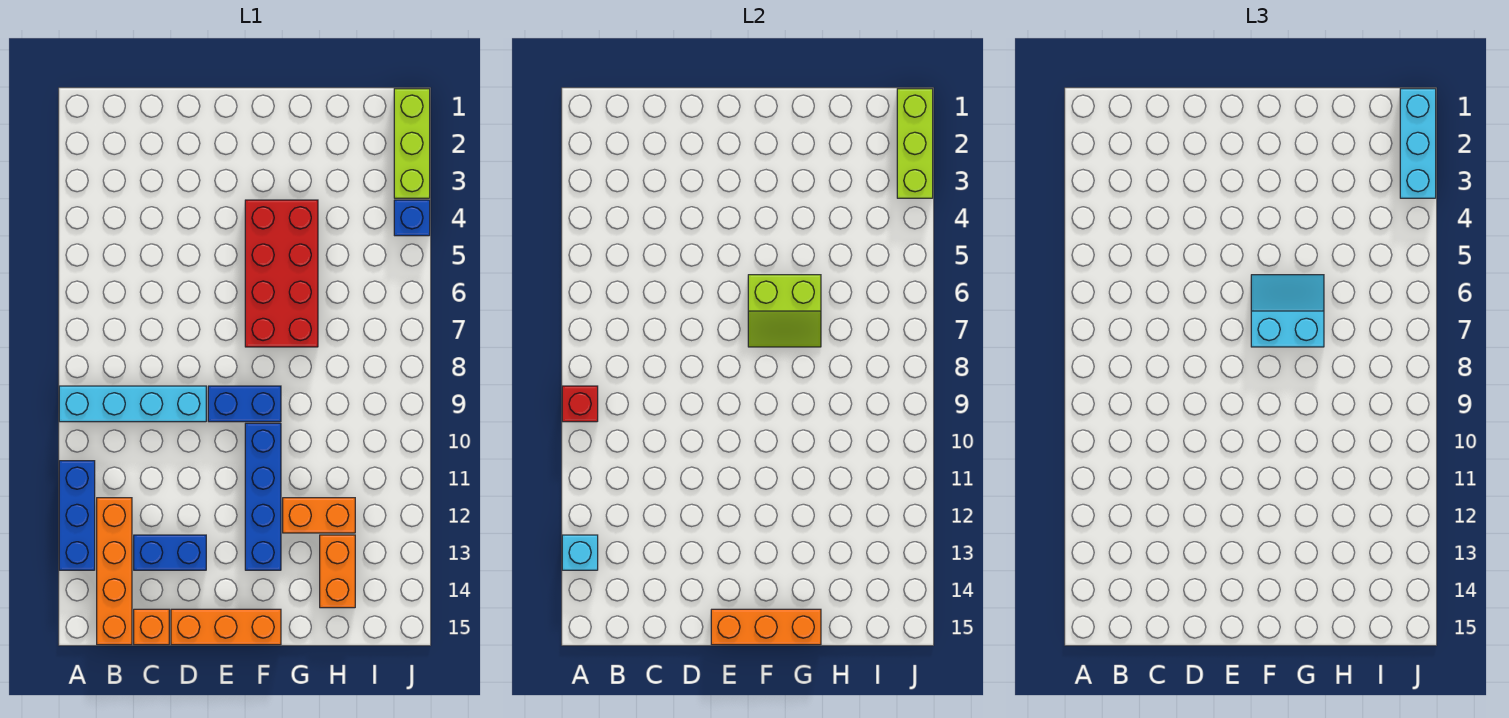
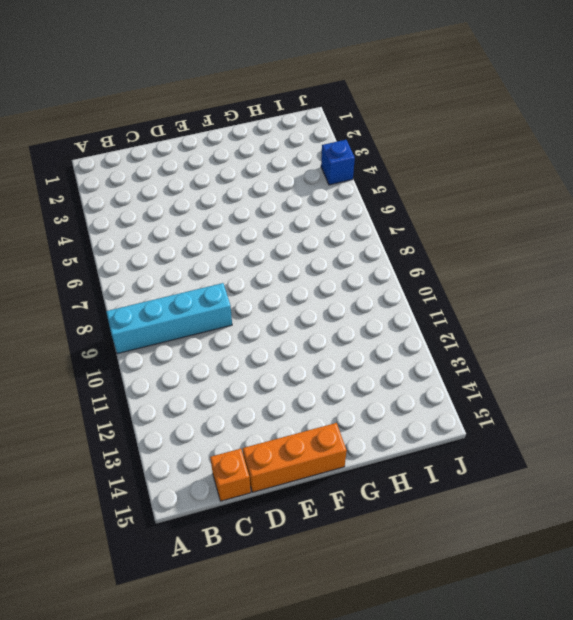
none -> blue brick A11:A13 level 1
none -> orange brick B12:B15 level 1
none -> blue brick C13:D13 level 1

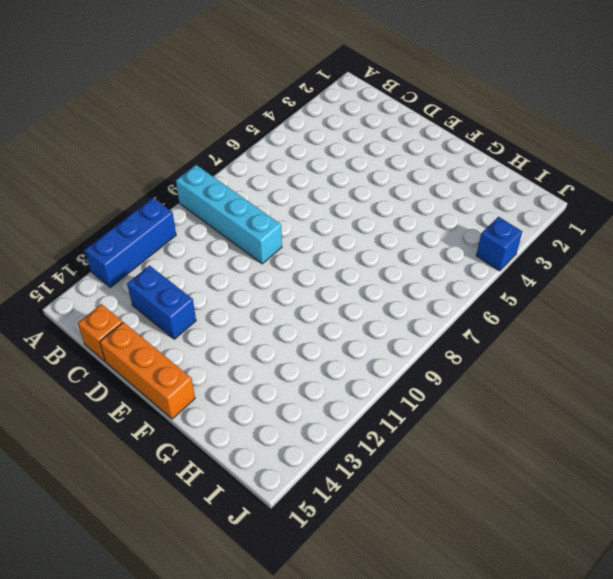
none -> orange brick B12:B15 level 1
none -> blue brick E9:F9 level 1
none -> red brick F4:G7 level 1

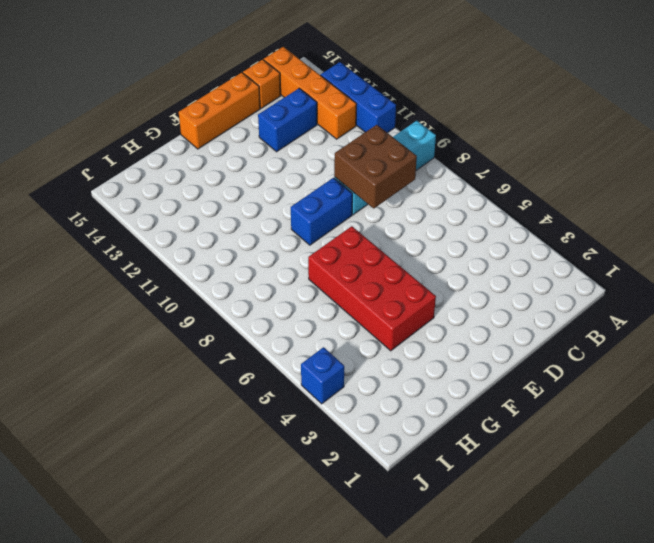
brown brick C8:D9 level 2 -> none
none -> blue brick F10:F13 level 1
none -> orange brick G12:H12 level 1
none -> orange brick H13:H14 level 1

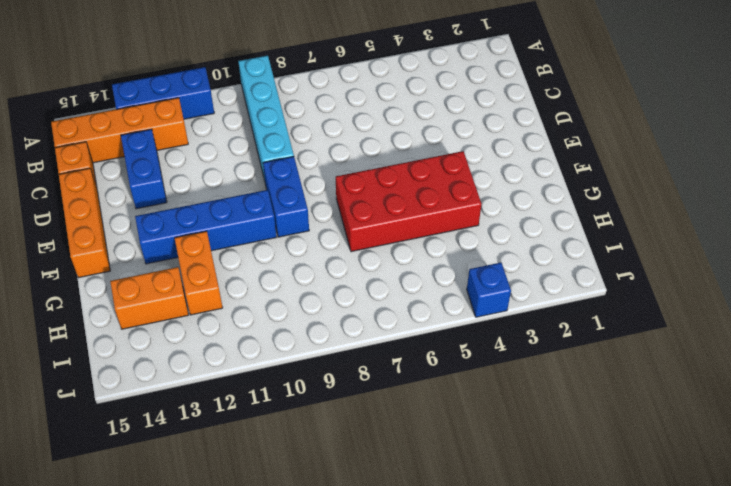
none -> lime brick J1:J3 level 1
none -> red brick A9 level 2
none -> cyan brick A13 level 2

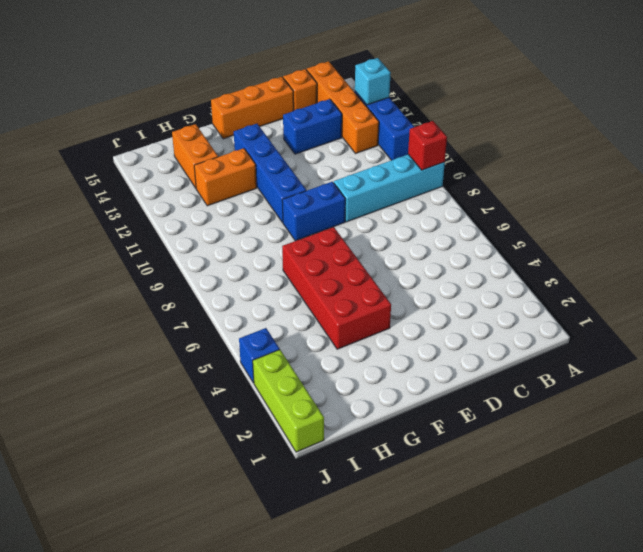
none -> orange brick E15:G15 level 2
none -> lime slope F6:G7 level 2 top 6
none -> lime brick J1:J3 level 2

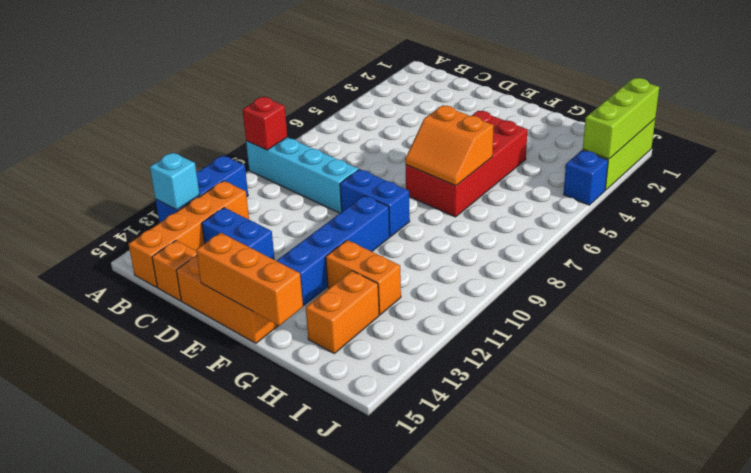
orange slope F6:G7 level 2 top 6 -> lime slope F6:G7 level 2 top 6
none -> cyan slope F6:G7 level 3 top 7
none -> cyan brick J1:J3 level 3

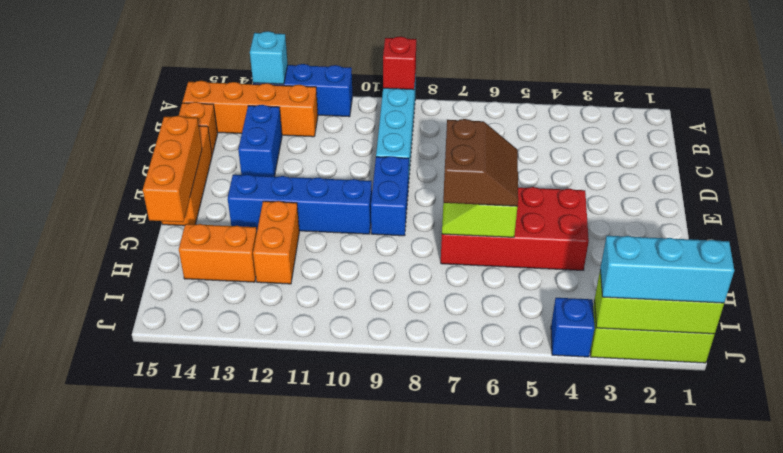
brown slope F6:G7 level 3 top 7 -> cyan slope F6:G7 level 3 top 7

